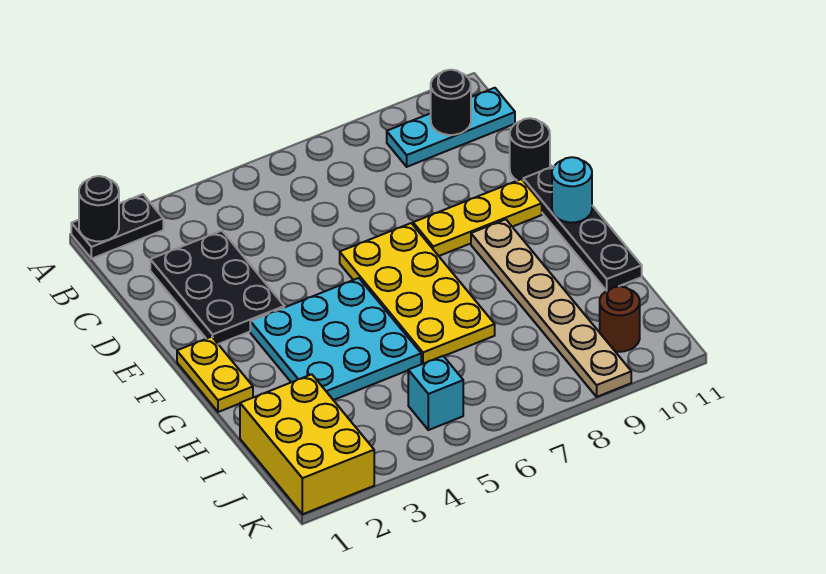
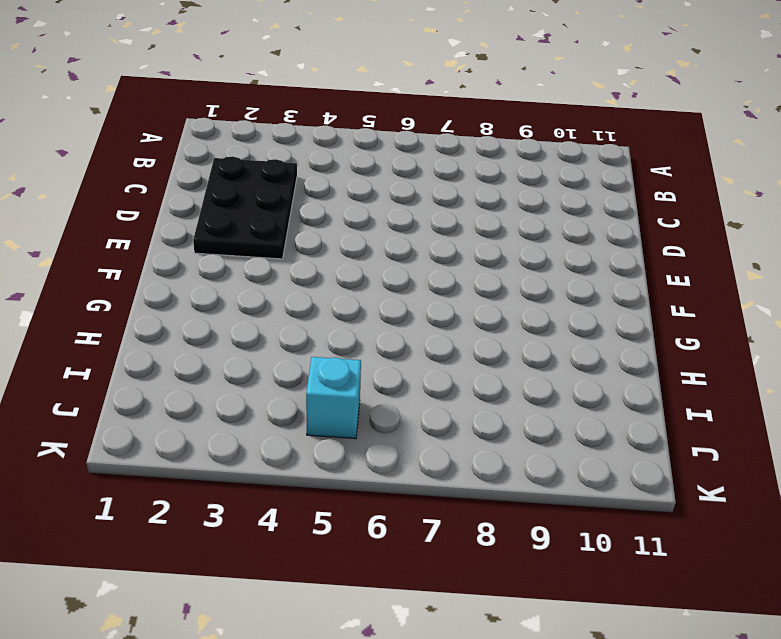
none -> black plate A1:A2 level 1
none -> cyan plate B9:B11 level 1
none -> black round brick D11 level 1

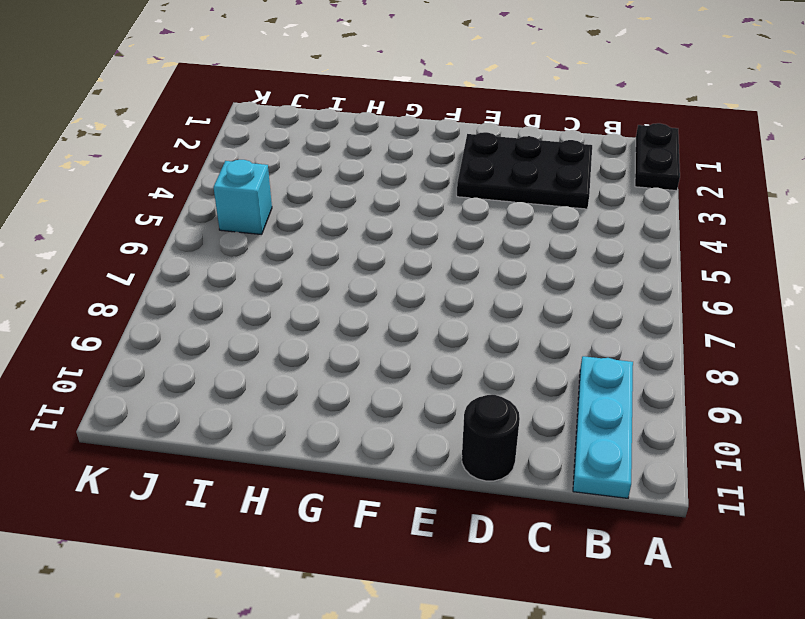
none -> yellow plate E6:H7 level 1
none -> yellow plate E8:E10 level 1
none -> black plate E11:H11 level 1

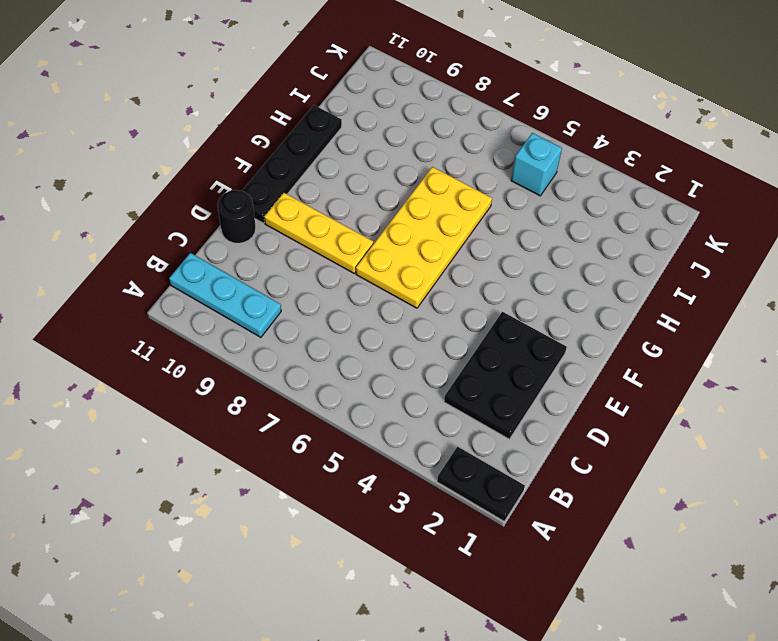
none -> yellow plate F1:G1 level 1
none -> cyan plate F3:H5 level 1
none -> tan plate F9:K9 level 1

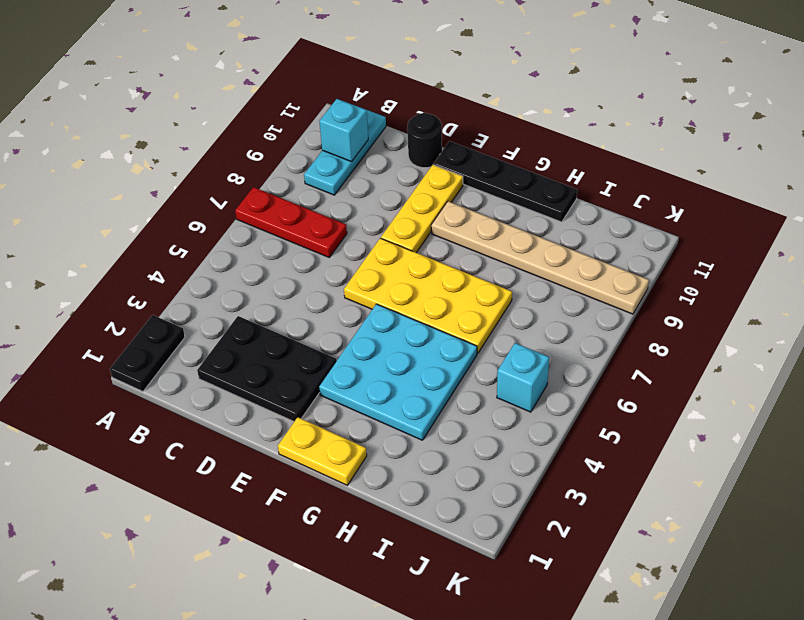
red plate A7:C7 level 1 -> none
cyan brick B10 level 2 -> black round brick B10 level 2
none -> yellow brick I1:K2 level 1
none -> brown round brick J10 level 1
none -> black round brick A1 level 2

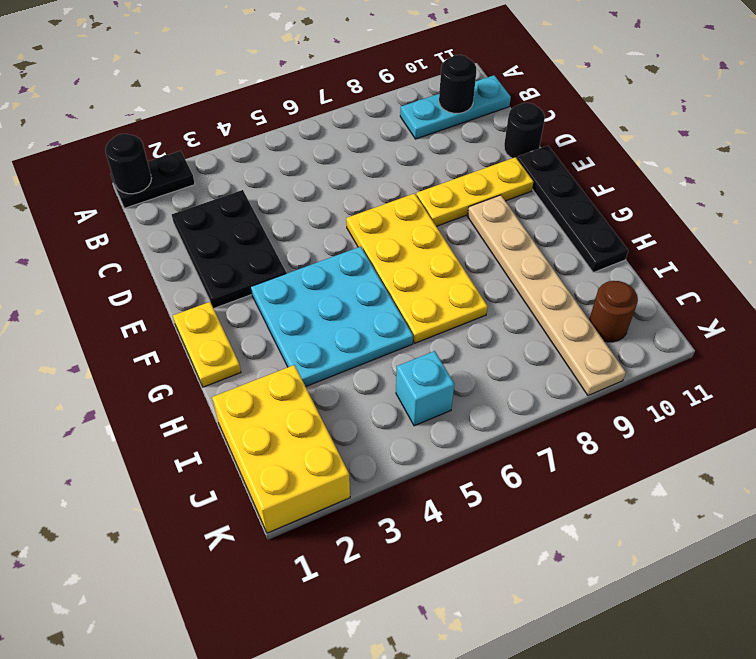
none -> cyan round brick F11 level 2

